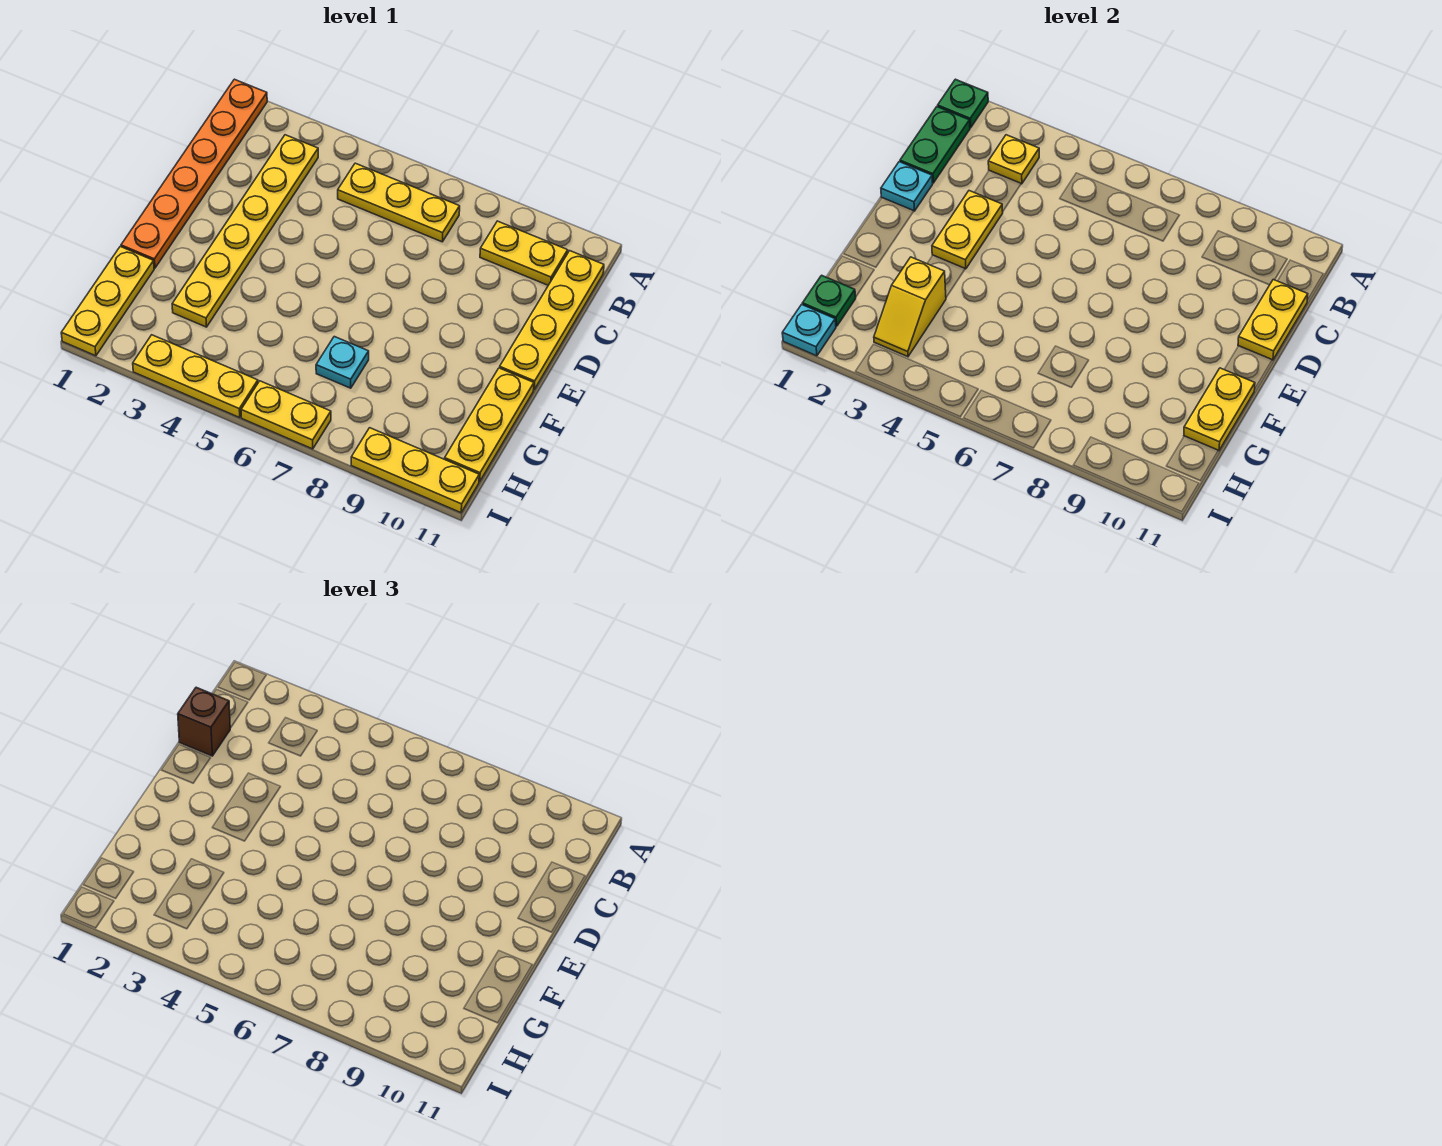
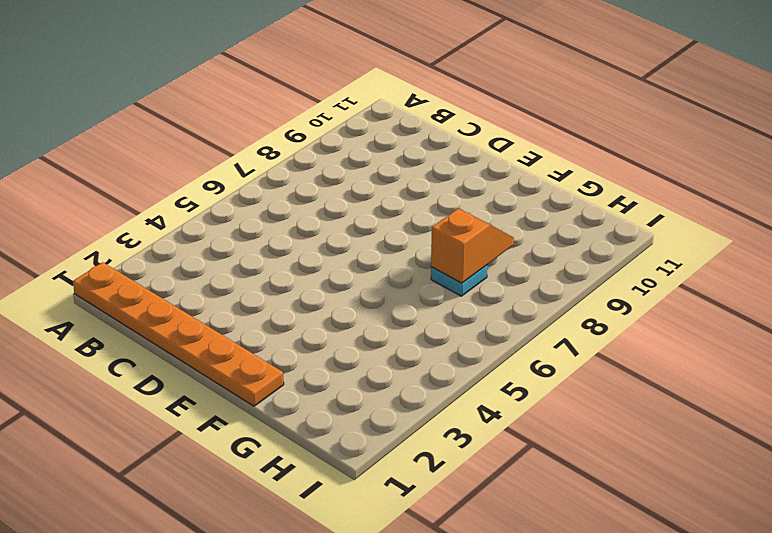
orange slope G7:G8 level 2 top 7 -> none
none -> yellow plate B3:G3 level 1
none -> yellow plate B5:B7 level 1
none -> yellow plate B9:B10 level 1

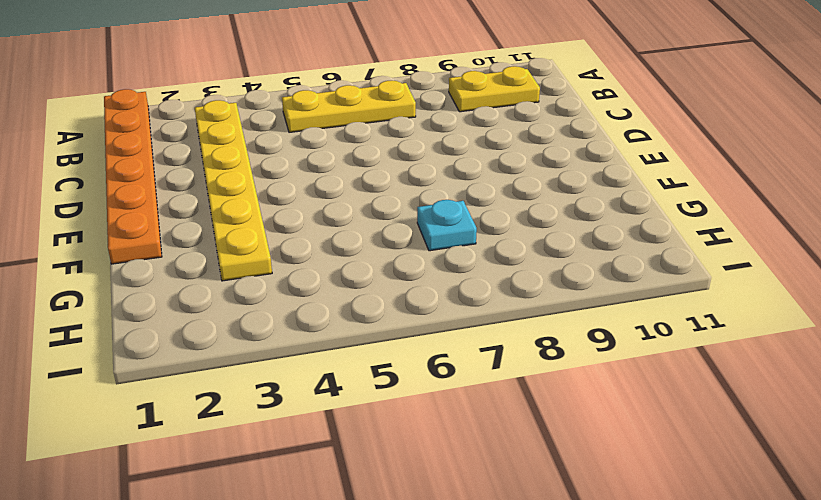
none -> yellow plate B11:E11 level 1
none -> yellow plate F11:H11 level 1
none -> yellow plate G1:I1 level 1

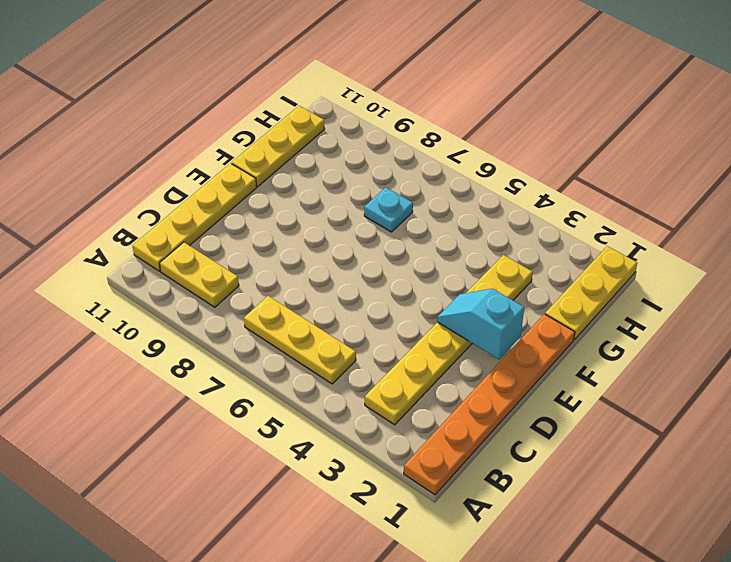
cyan slope E2:E3 level 2 top 2 -> yellow plate D3:E3 level 2
none -> yellow plate I3:I5 level 1
none -> yellow plate I6:I7 level 1
none -> yellow plate I9:I11 level 1

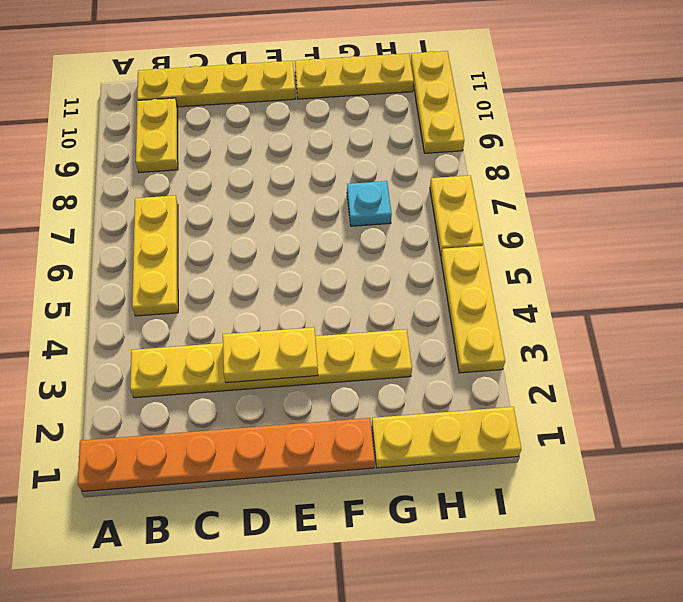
none -> green plate A1 level 2
none -> green plate B1:C1 level 2
none -> yellow plate B3 level 2

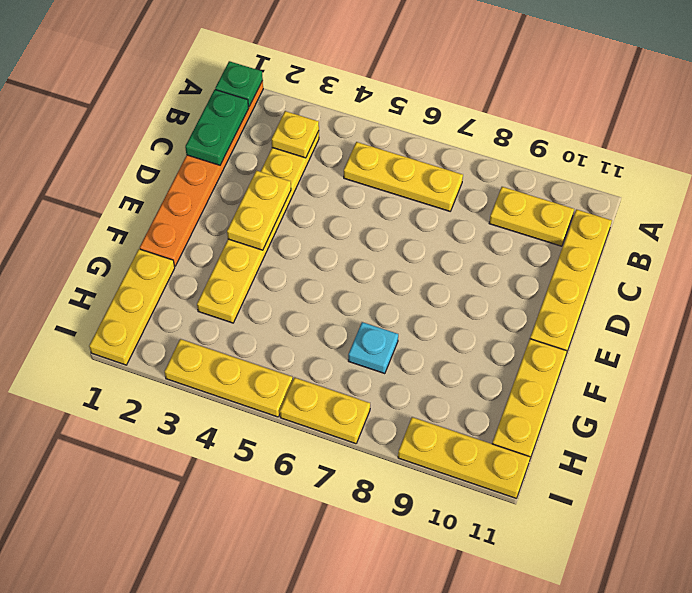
none -> yellow plate C11:D11 level 2
none -> cyan plate D1 level 2
none -> yellow plate F11:G11 level 2

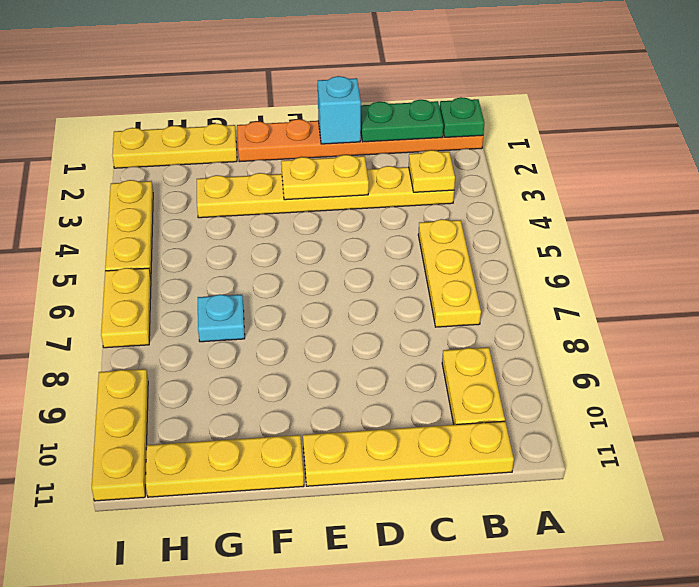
cyan brick D1 level 2 -> cyan plate D1 level 2
none -> yellow plate C11:D11 level 2
none -> yellow plate F11:G11 level 2
none -> yellow slope G3:H3 level 2 top G

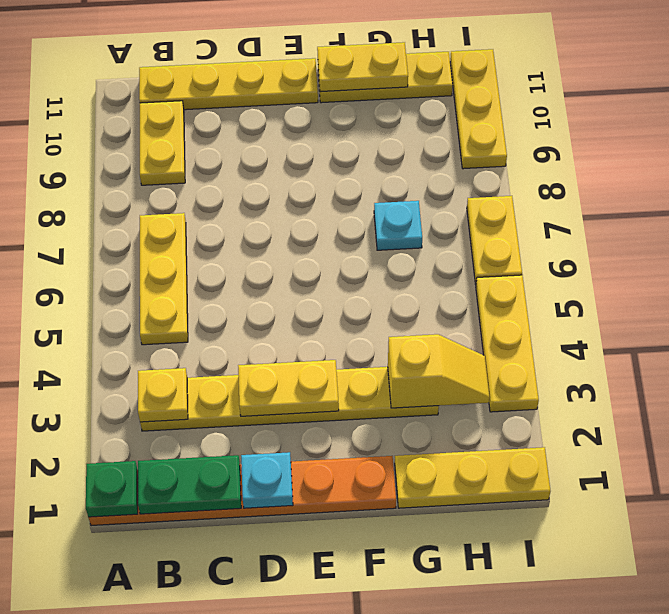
none -> yellow plate C11:D11 level 2
none -> green plate H1 level 2
none -> cyan plate I1 level 2

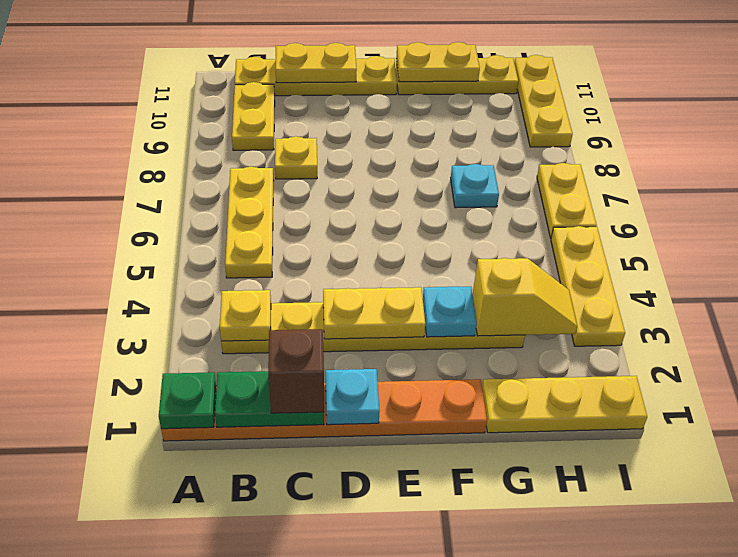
yellow plate C8 level 1 -> none
cyan plate F3 level 2 -> cyan plate I1 level 2
none -> green plate H1 level 2

